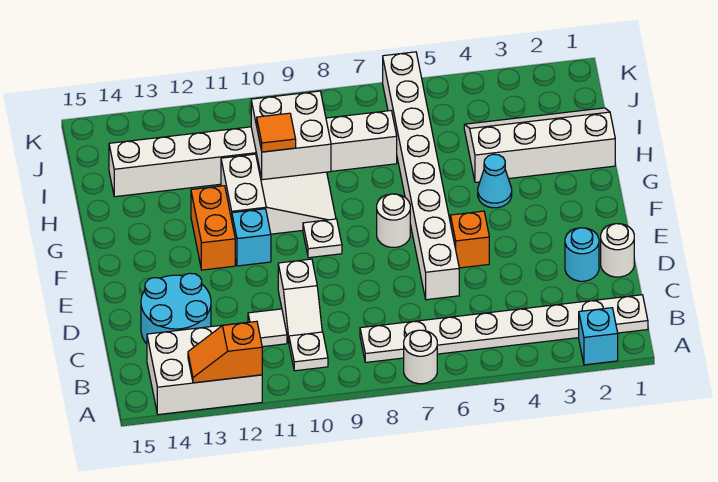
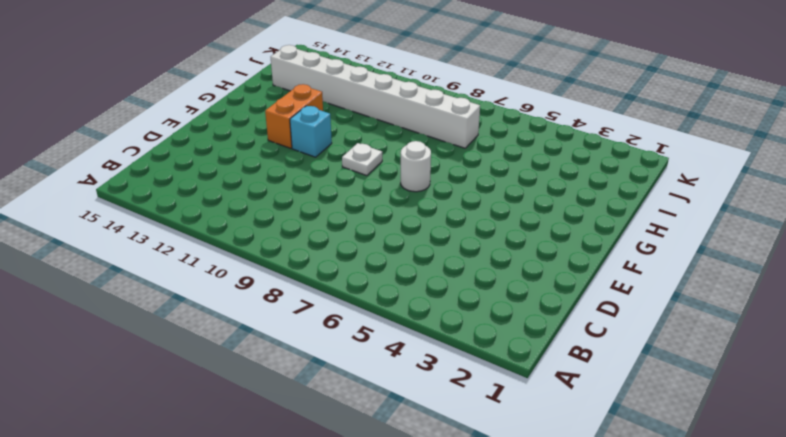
none -> cyan brick A2 level 1
none -> white round brick A7 level 1
none -> white brick A12:B14 level 1

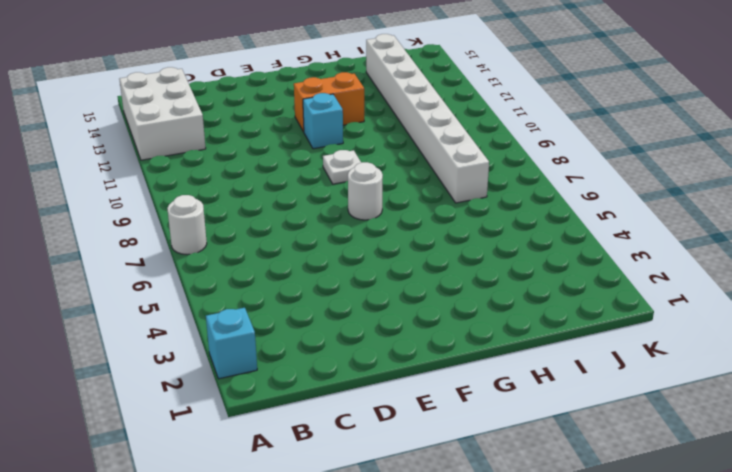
none -> white plate B1:B8 level 1
none -> white plate B10 level 1
none -> white slope C10:D10 level 1 top D

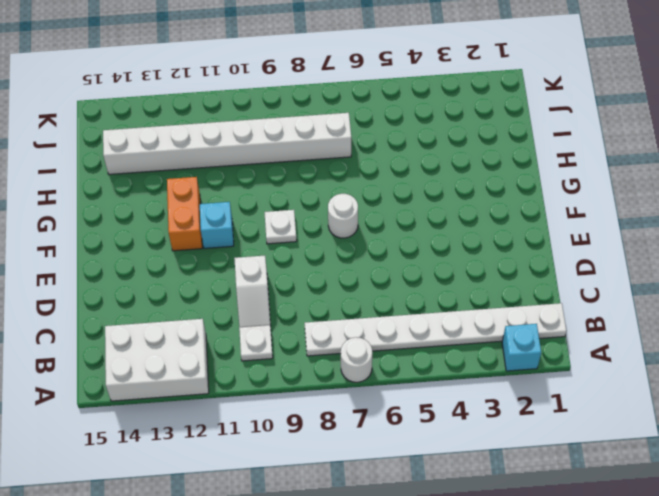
none -> white tile C11 level 1
none -> cyan round brick C13:D14 level 1
none -> white round brick D1 level 1

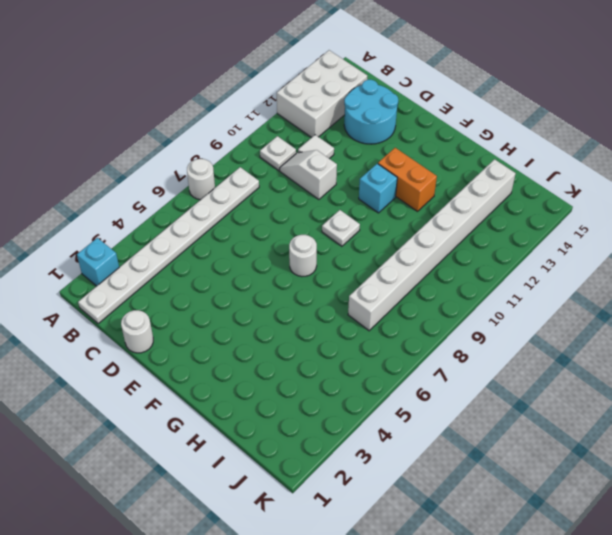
none -> cyan round brick D2 level 1
none -> white brick D6:K6 level 1
none -> orange brick E5 level 1

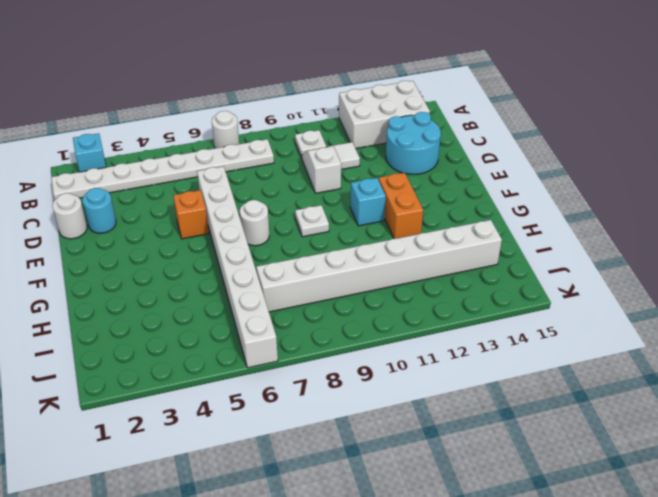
none -> cyan cone G4 level 1
none -> white slope G9:H11 level 1 top 11
none -> white slope H1:I4 level 1 top H

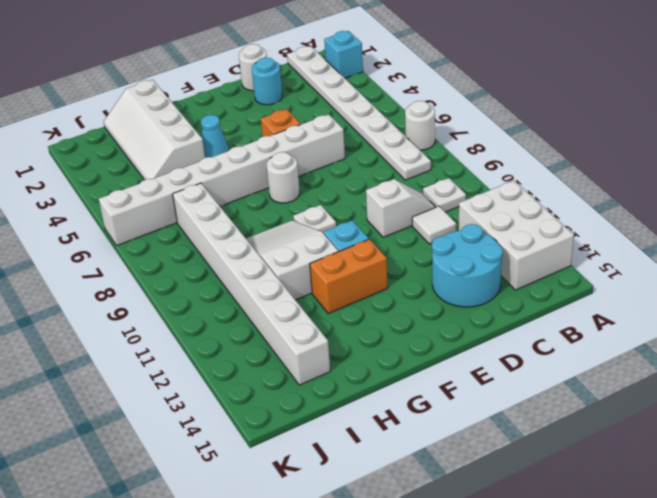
none -> orange slope A12:A13 level 2 top 12
none -> white brick H9:I10 level 2
none -> orange tile H10 level 3

